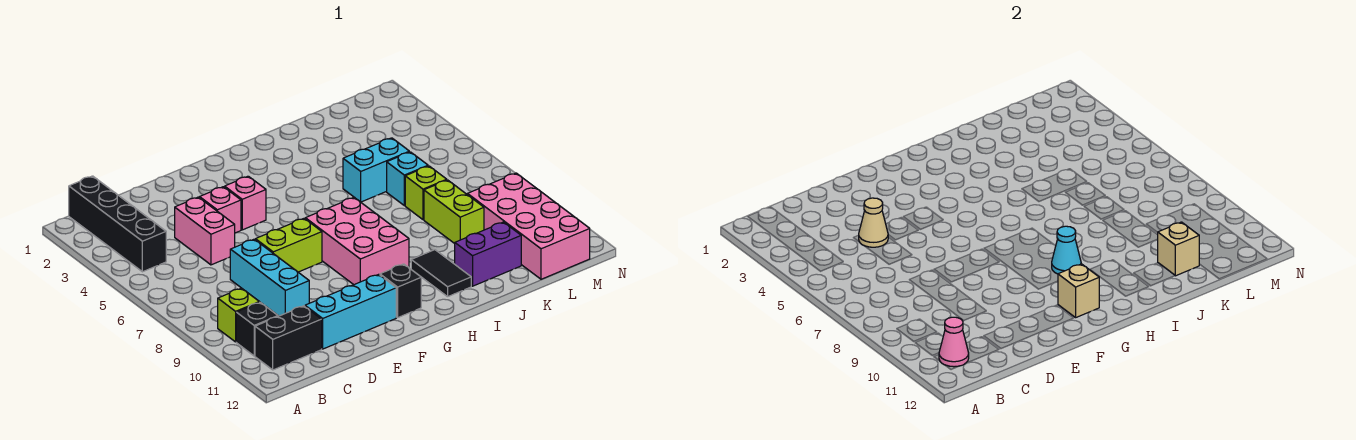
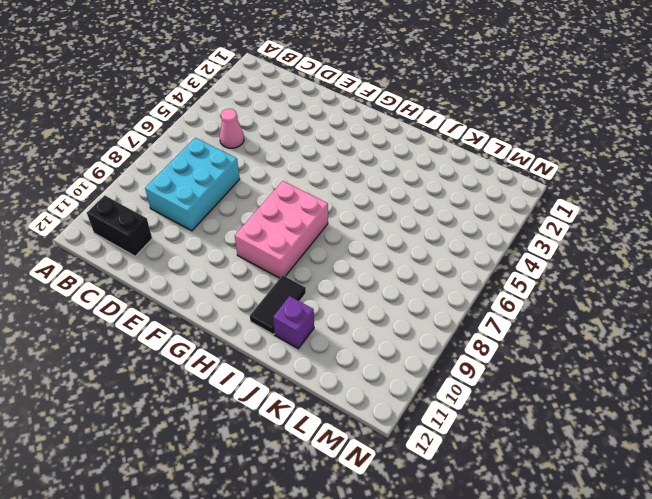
pink cone C5 level 1 -> pink cone B11 level 2
cyan brick C7:D9 level 1 -> cyan brick D7:D9 level 1
purple brick J11 level 1 -> purple brick J11:K11 level 1
none -> black brick B1:B4 level 1
none -> lime brick B9 level 1
none -> black brick B10 level 1

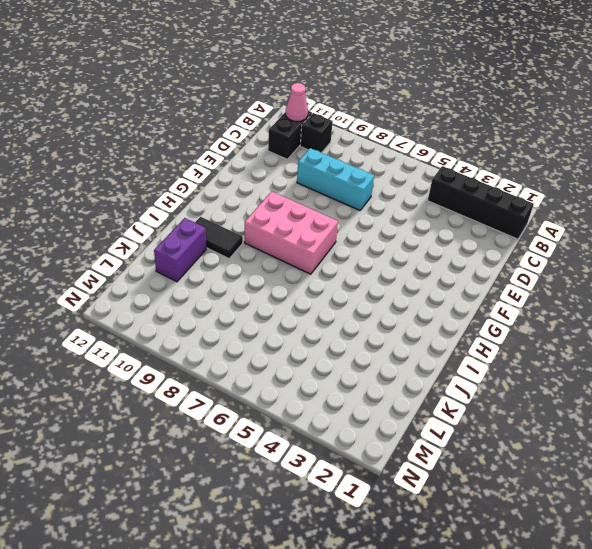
none -> lime brick B9 level 1
none -> pink brick D4:D5 level 1
none -> cyan brick D11:F11 level 1

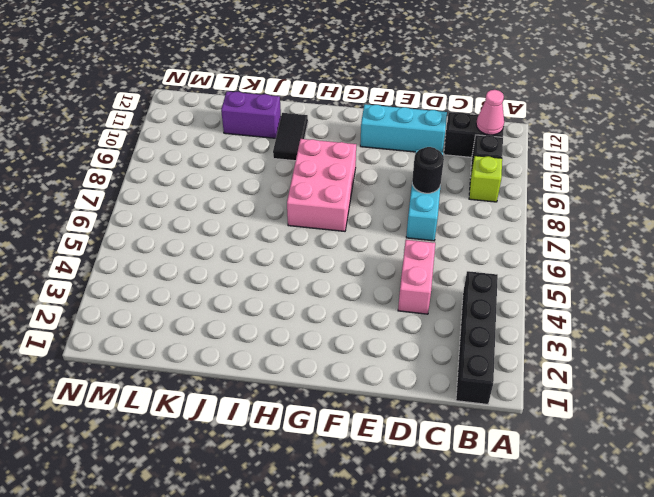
black round brick D8 level 2 -> none
none -> pink brick E4 level 1
none -> lime brick E7:F7 level 1
none -> pink brick F4 level 1

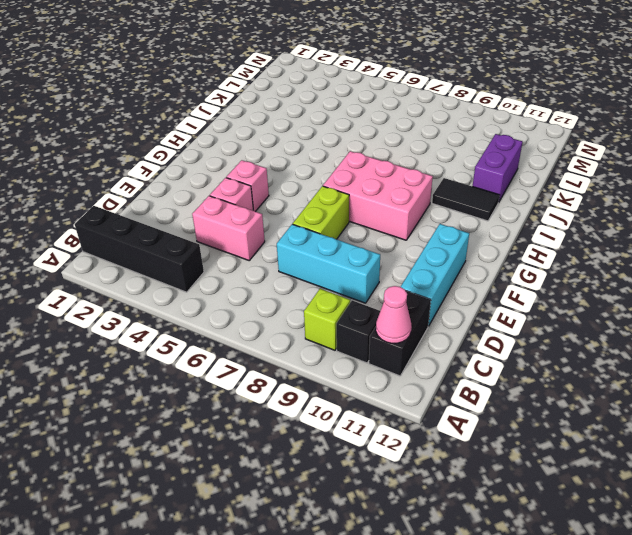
none -> black brick G11 level 1
none -> cyan brick J5:K5 level 1
none -> cyan brick K6 level 1

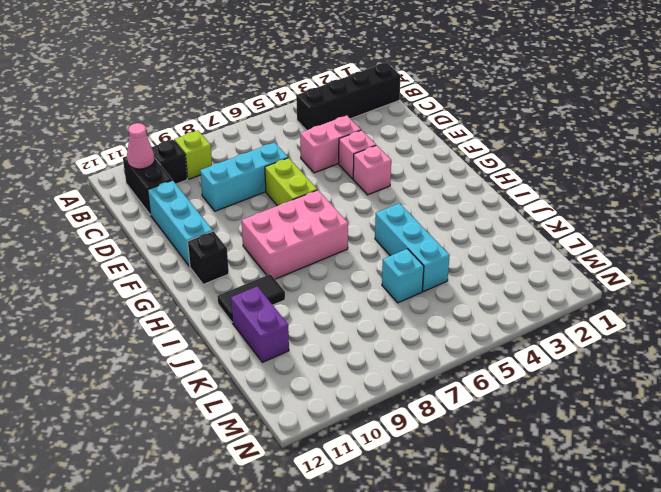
cyan brick I5:K5 level 1 -> cyan brick J5:K5 level 1
none -> lime brick K7 level 1
none -> lime brick K8:K9 level 1
none -> pink brick L9:M12 level 1

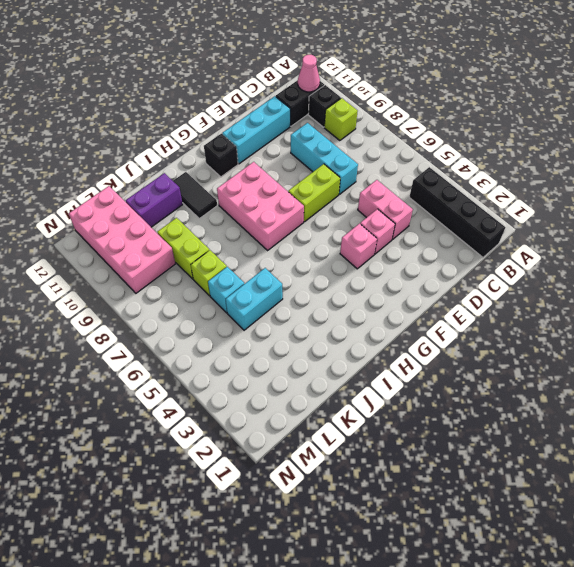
none -> tan cone D4 level 2
none -> tan brick G11 level 2
none -> cyan cone H9 level 2

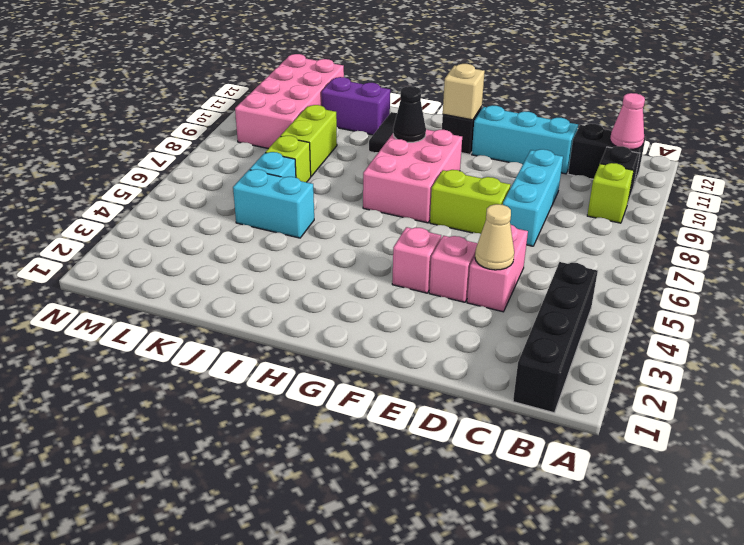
black cone H9 level 2 -> cyan cone H9 level 2
none -> tan brick K11 level 2

